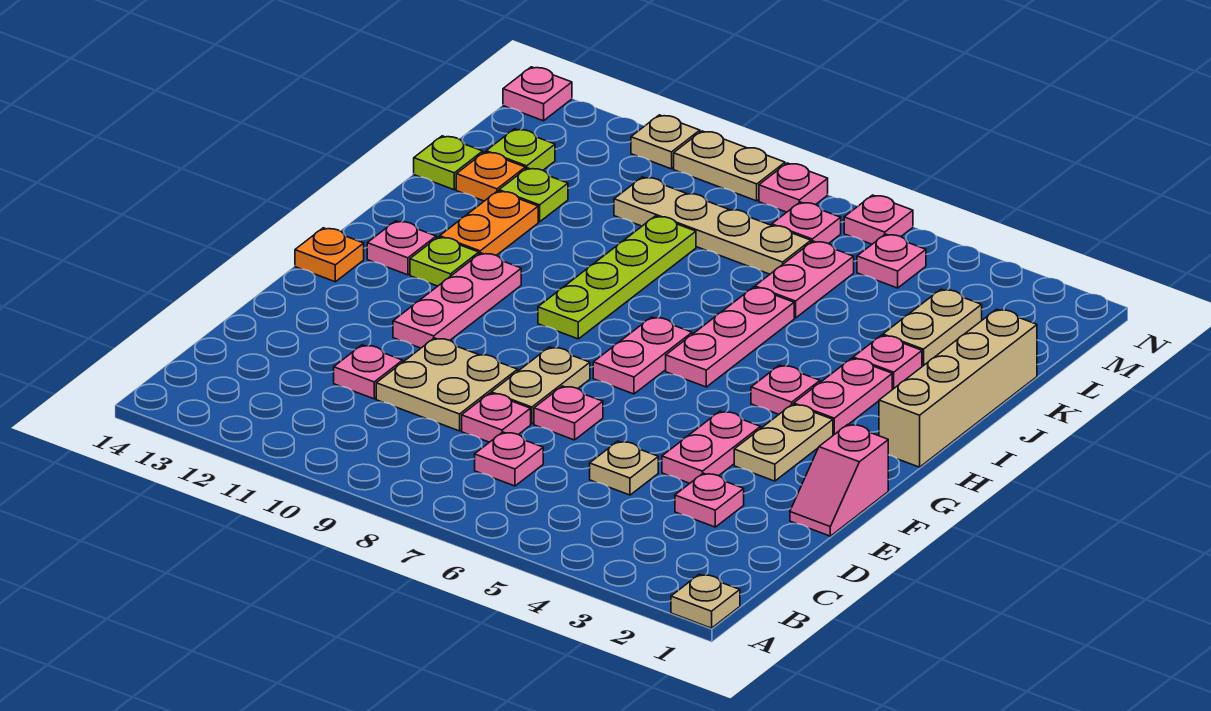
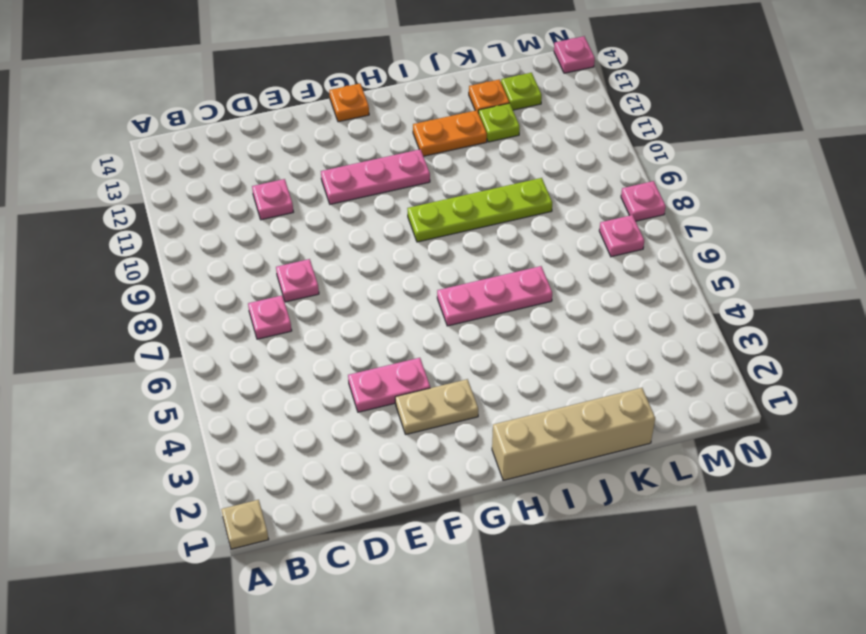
none -> pink plate D3 level 1
none -> tan plate D5 level 1
none -> tan plate D9:E10 level 1
none -> pink slope E1:F1 level 1 top F

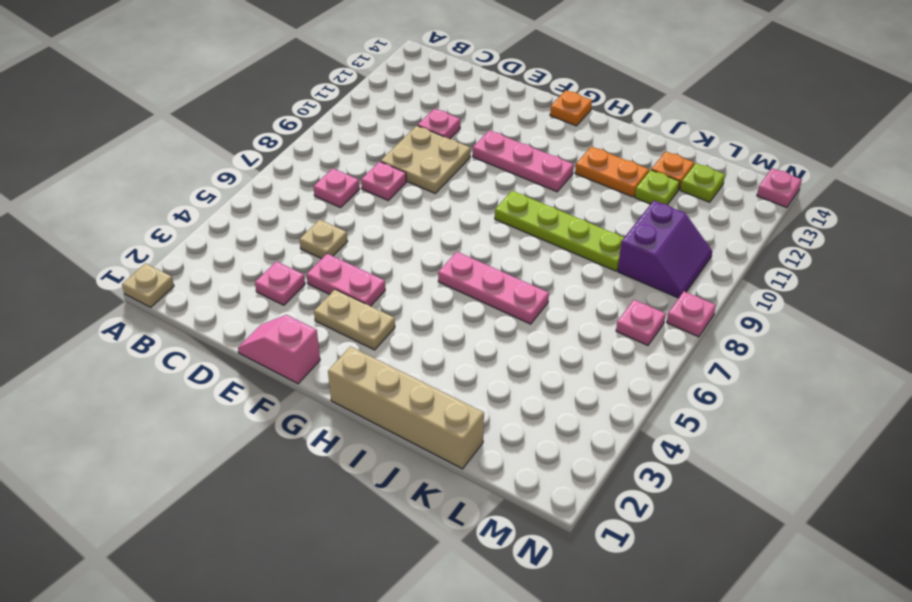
purple slope L9:M10 level 1 top L -> tan plate L7:L10 level 1
none -> pink plate E7 level 1
none -> tan plate E8:F8 level 1
none -> pink plate G7:H7 level 1
none -> pink plate H3:I3 level 1

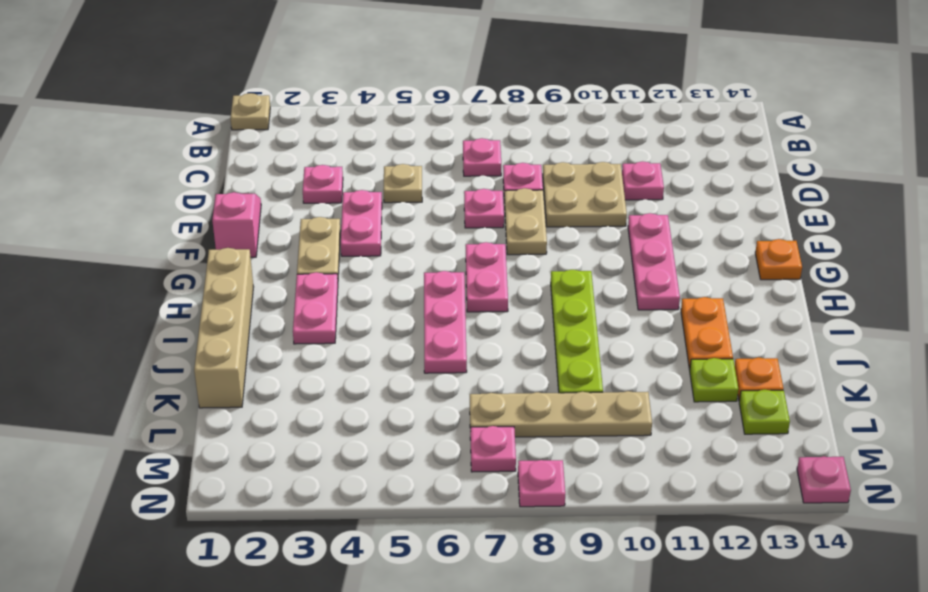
none -> pink plate H4 level 1
none -> lime plate H12 level 1
none -> pink plate H13 level 1
none -> pink plate J3 level 1

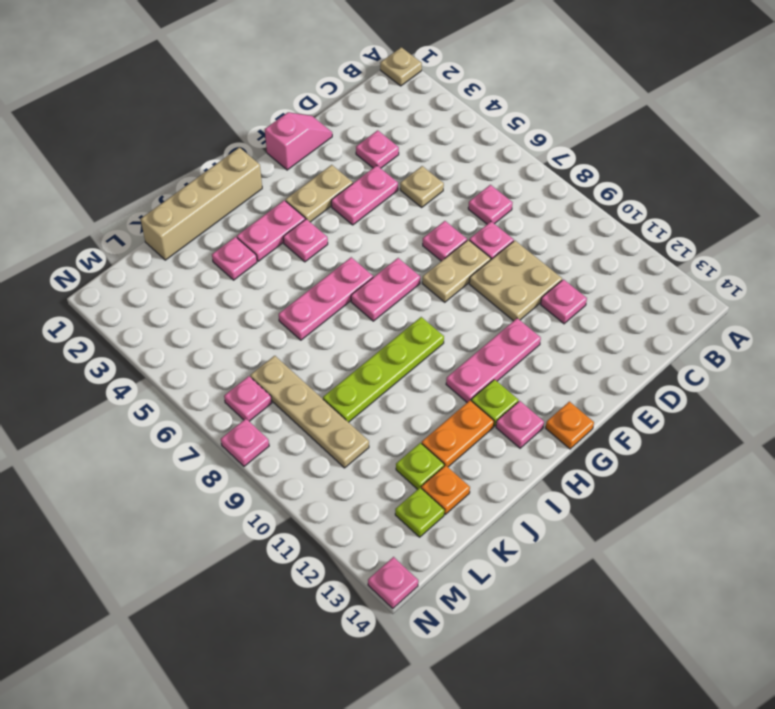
none -> tan plate K3:L3 level 1
none -> pink plate K6:L6 level 1
none -> lime plate K14 level 1
none -> pink plate M5 level 1

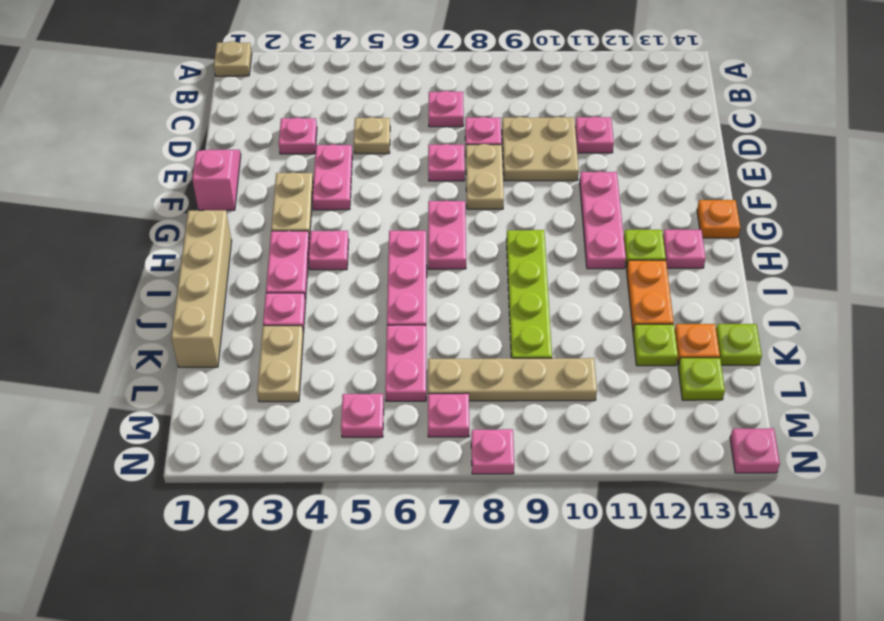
none -> pink plate N6 level 1
none -> tan plate N9:N10 level 1
none -> tan plate N11 level 1

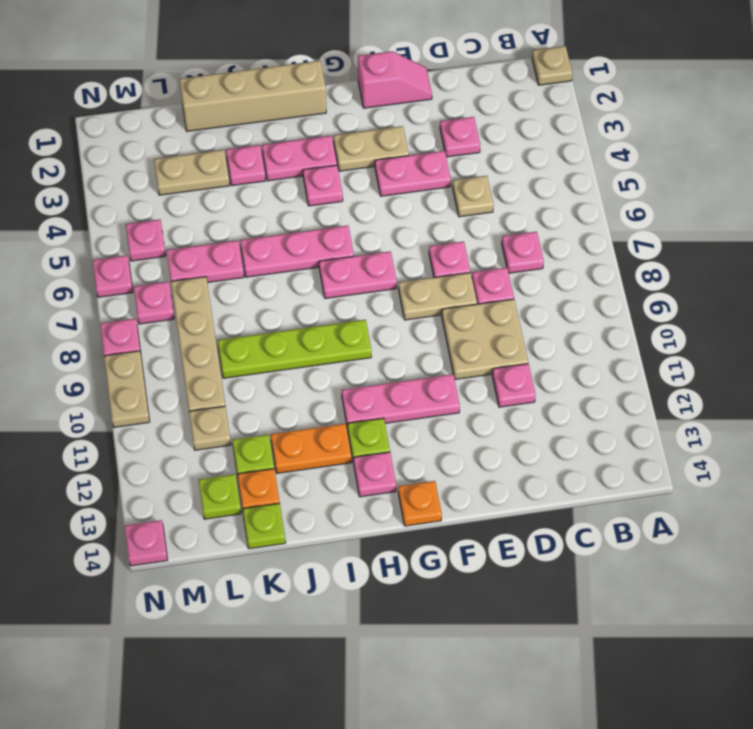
tan plate L11 level 1 -> tan plate N11 level 1

